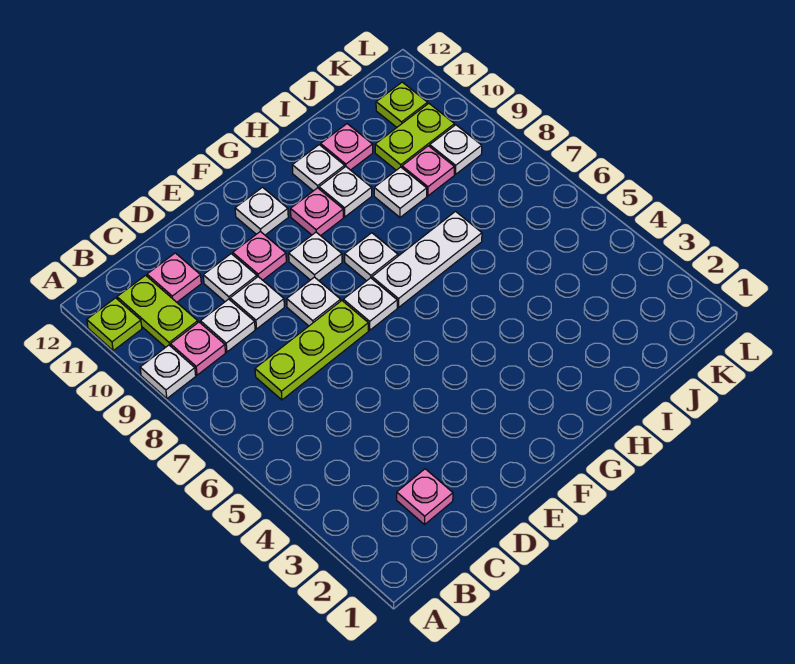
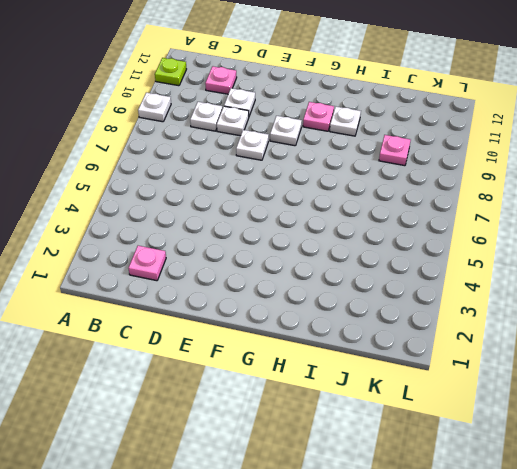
none -> pink plate B9 level 1
none -> lime plate B10:B11 level 1
none -> lime plate C7:E7 level 1

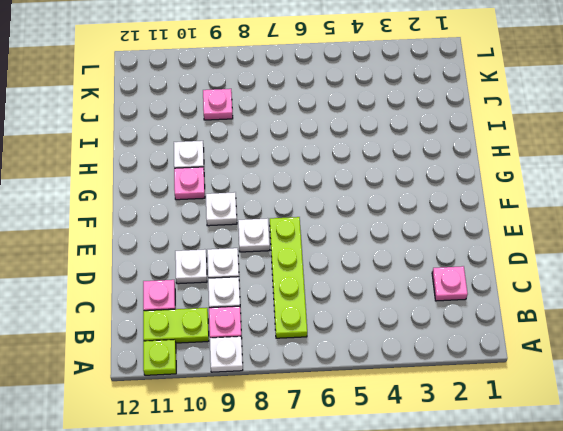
lime plate B7:E7 level 1 -> lime plate C7:E7 level 1
none -> pink plate E10 level 1
none -> white plate F7 level 1
none -> white plate F11 level 1

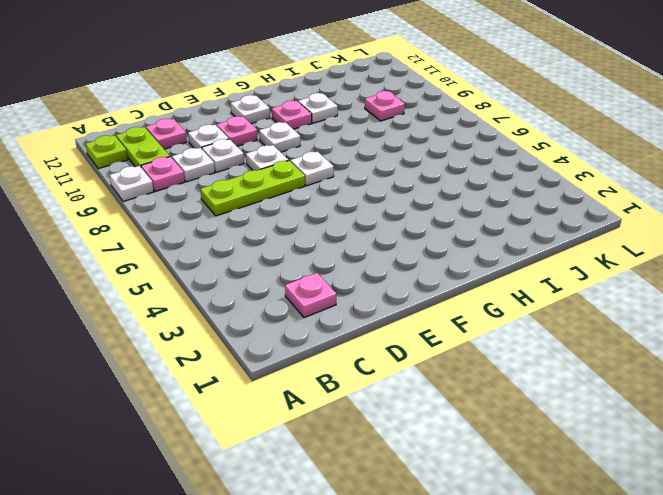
none -> white plate G7:I7 level 1
none -> white plate G8 level 1
none -> white plate H11 level 1

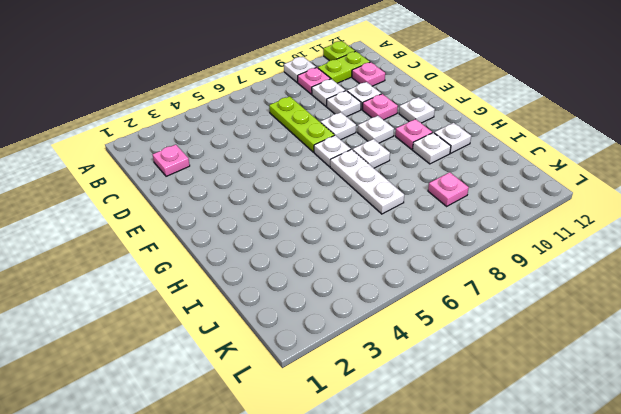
none -> white plate I9 level 1
none -> pink plate I11 level 1
none -> lime plate J10:K10 level 1

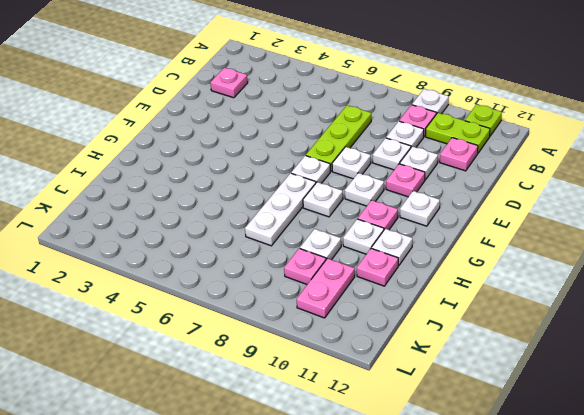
pink plate J10:K10 level 1 -> lime plate J10:K10 level 1
none -> white plate K9 level 1
none -> lime plate K11 level 1

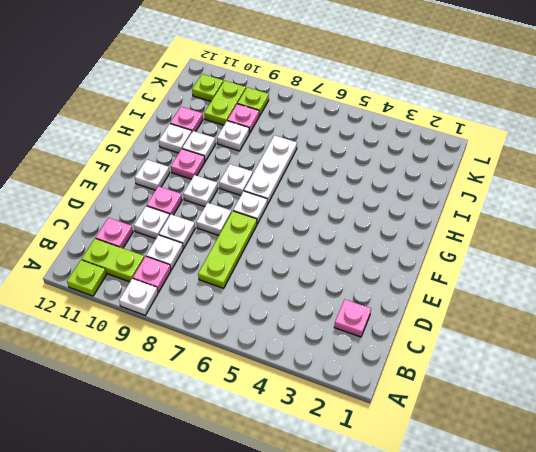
lime plate K9 level 1 -> white plate K9 level 1

